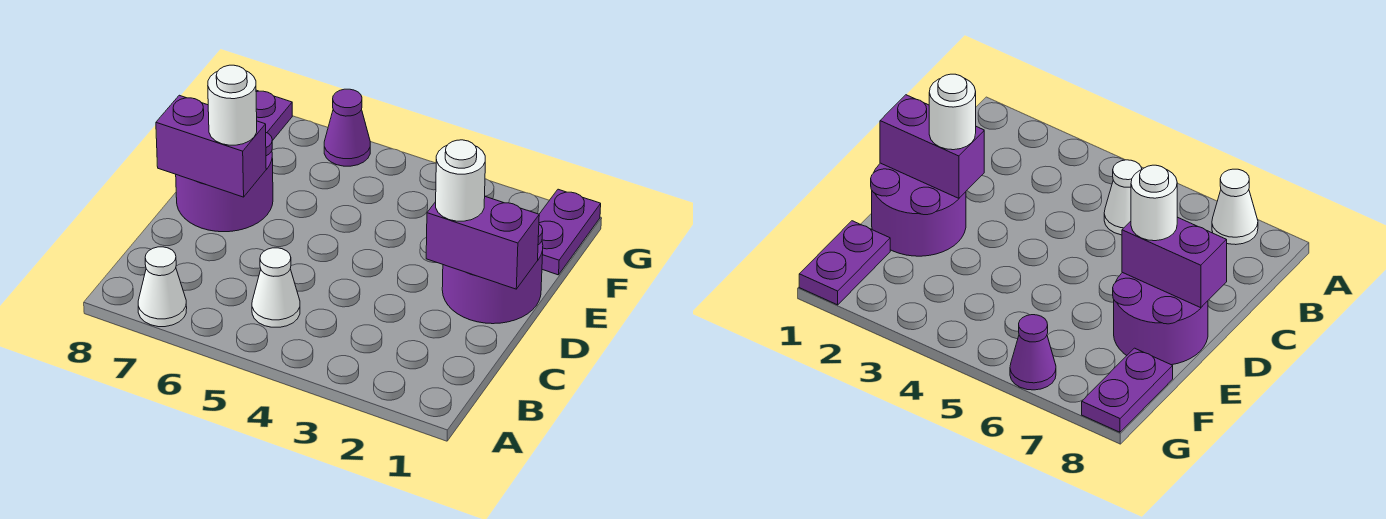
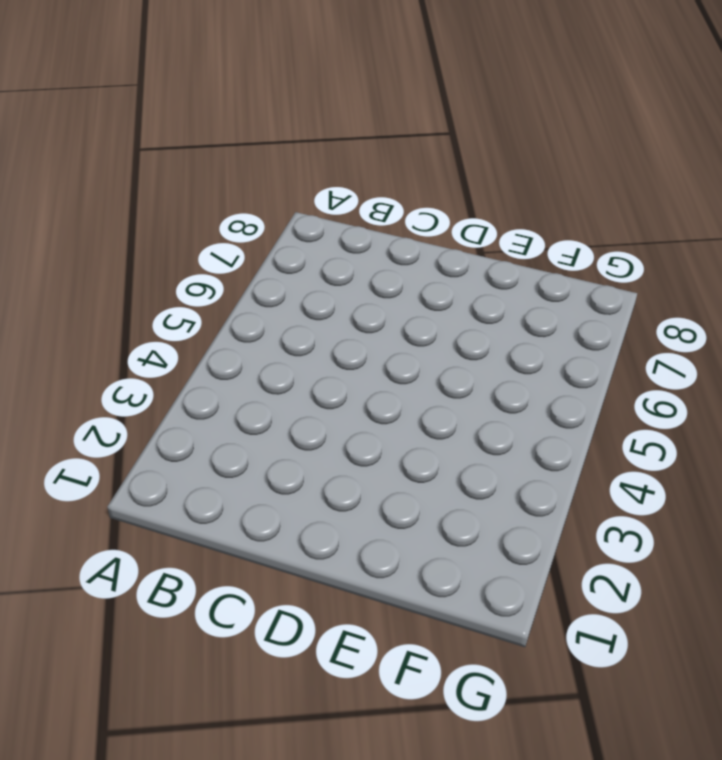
none -> white cone A7 level 1
none -> white cone B5 level 1

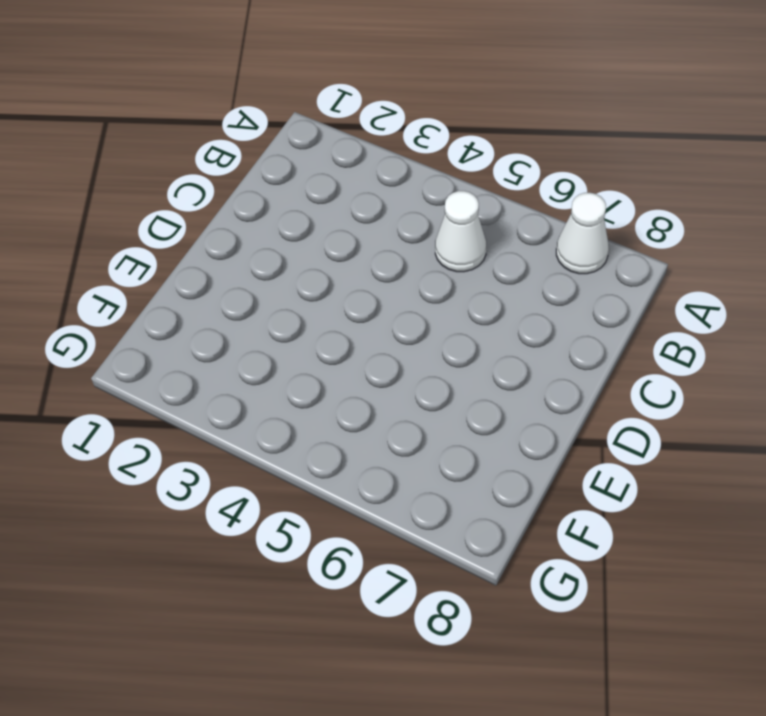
none -> purple round brick D1:E2 level 1
none -> purple round brick D7:E8 level 1

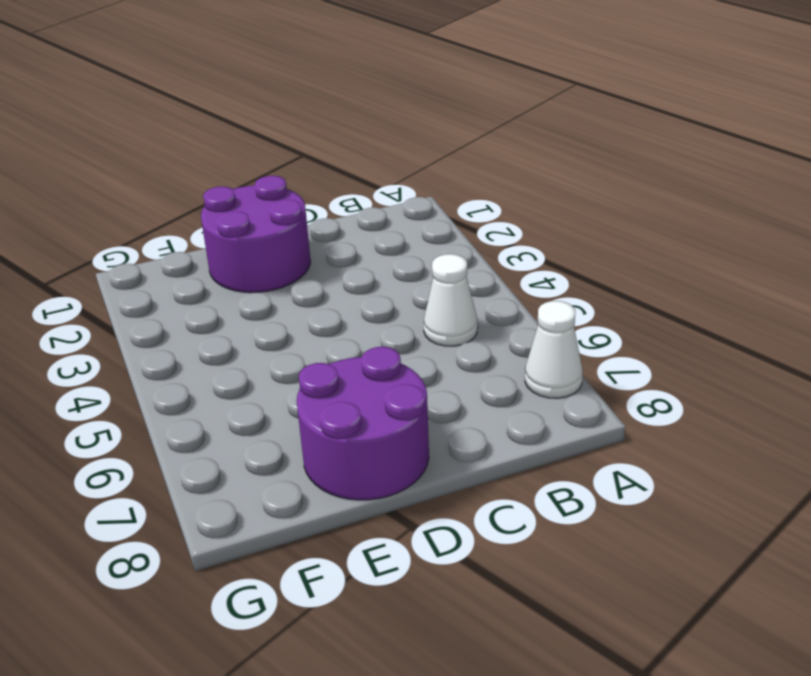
none -> purple plate F1:G1 level 1
none -> purple plate F8:G8 level 1

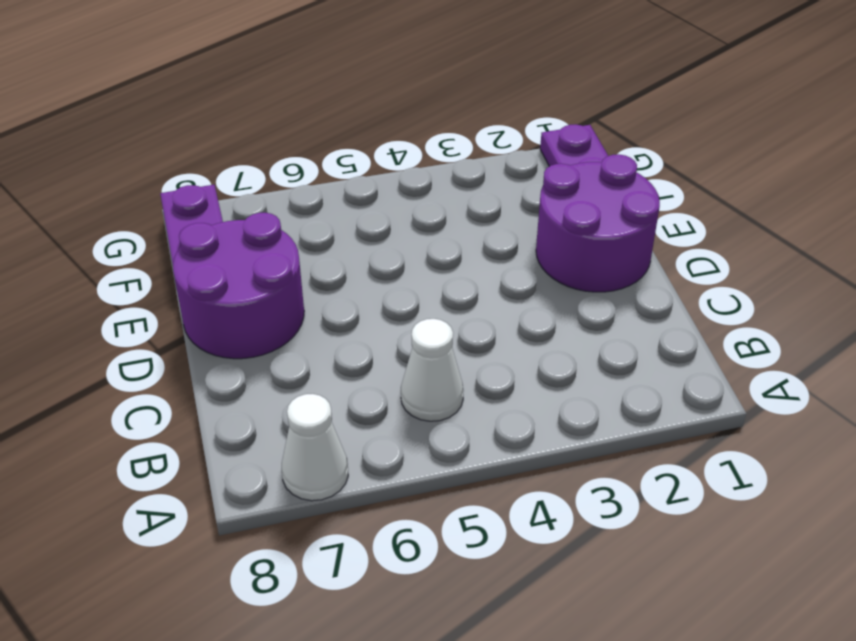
none -> purple cone G6 level 1
none -> purple brick D1:D2 level 2

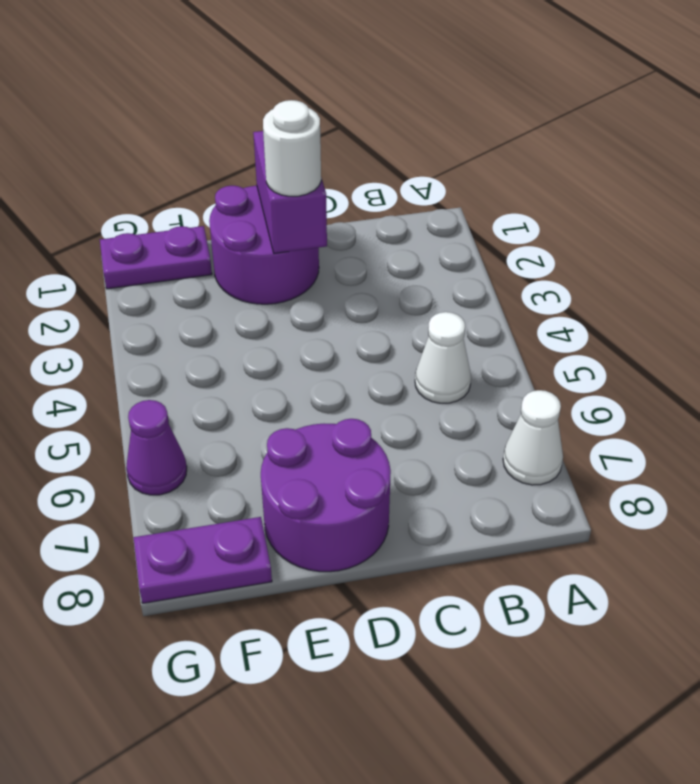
none -> purple brick D7:D8 level 2
none -> white round brick D7 level 3

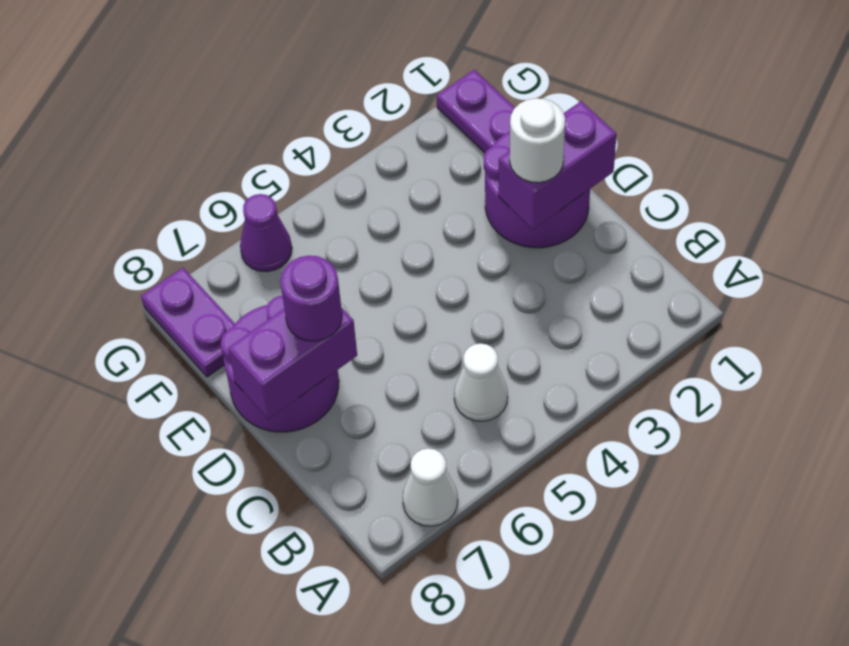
purple round brick D7 level 3 -> white round brick D7 level 3

